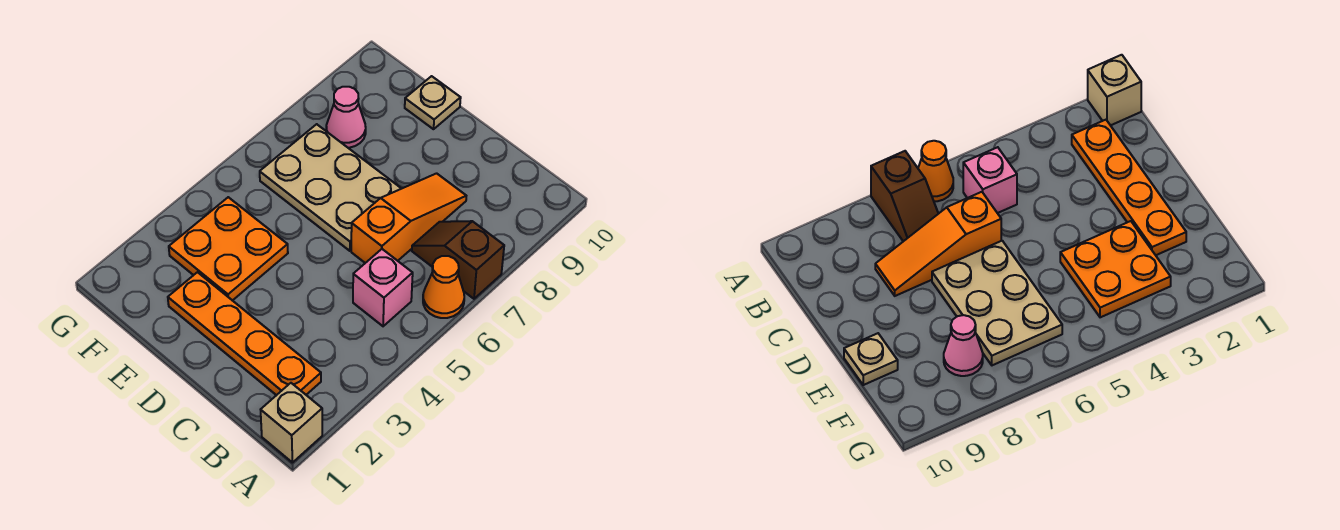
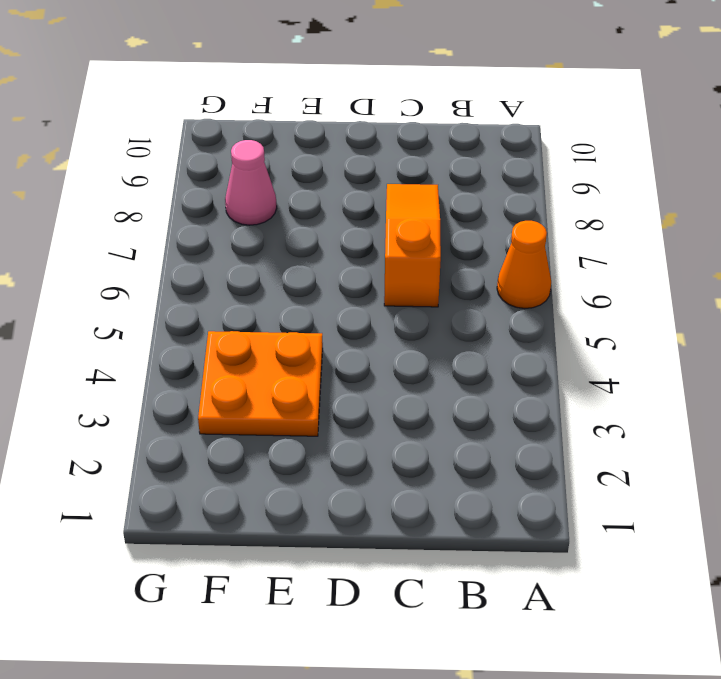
none -> tan brick A1 level 1
none -> brown slope A7:B7 level 1 top A

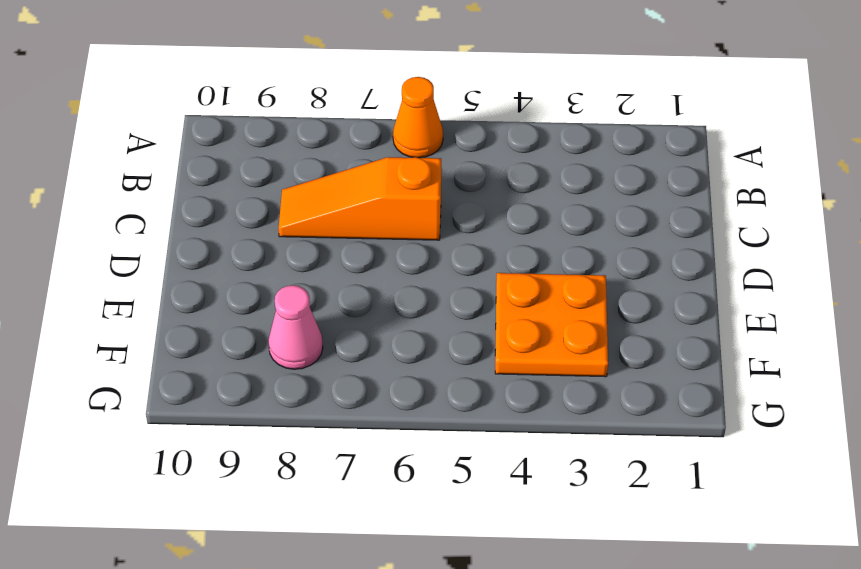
none -> tan brick A1 level 1
none -> brown slope A7:B7 level 1 top A

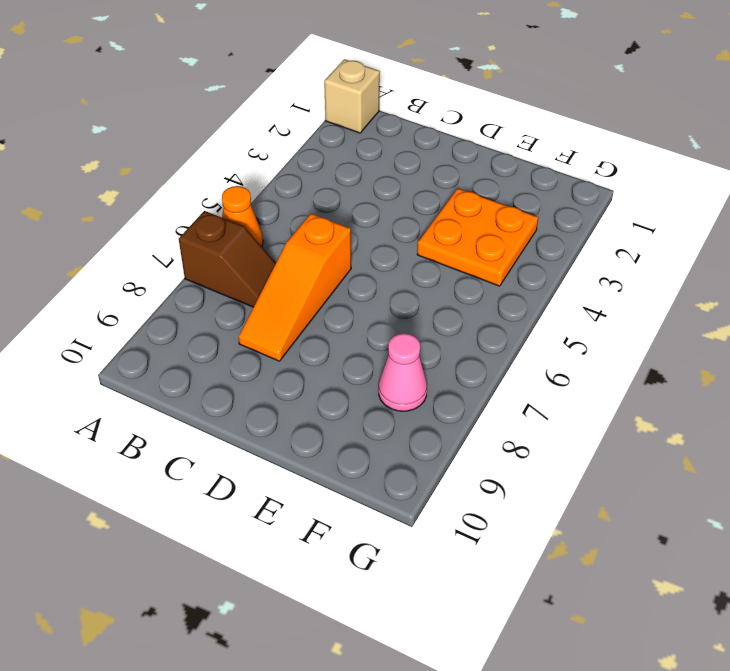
none -> orange plate B2:E2 level 1
none -> pink brick B5 level 1

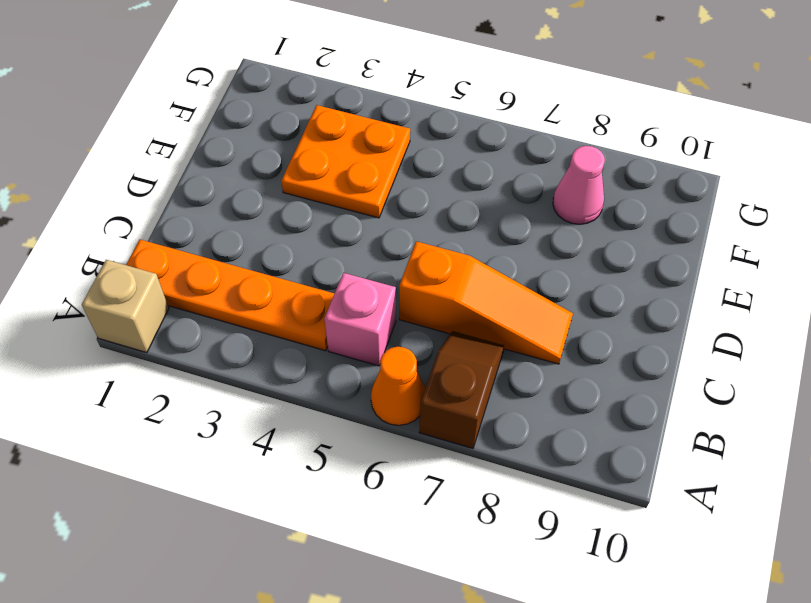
orange plate B1:B4 level 1 -> orange plate B2:E2 level 1
none -> tan plate D6:F7 level 1
none -> tan plate E10 level 1

